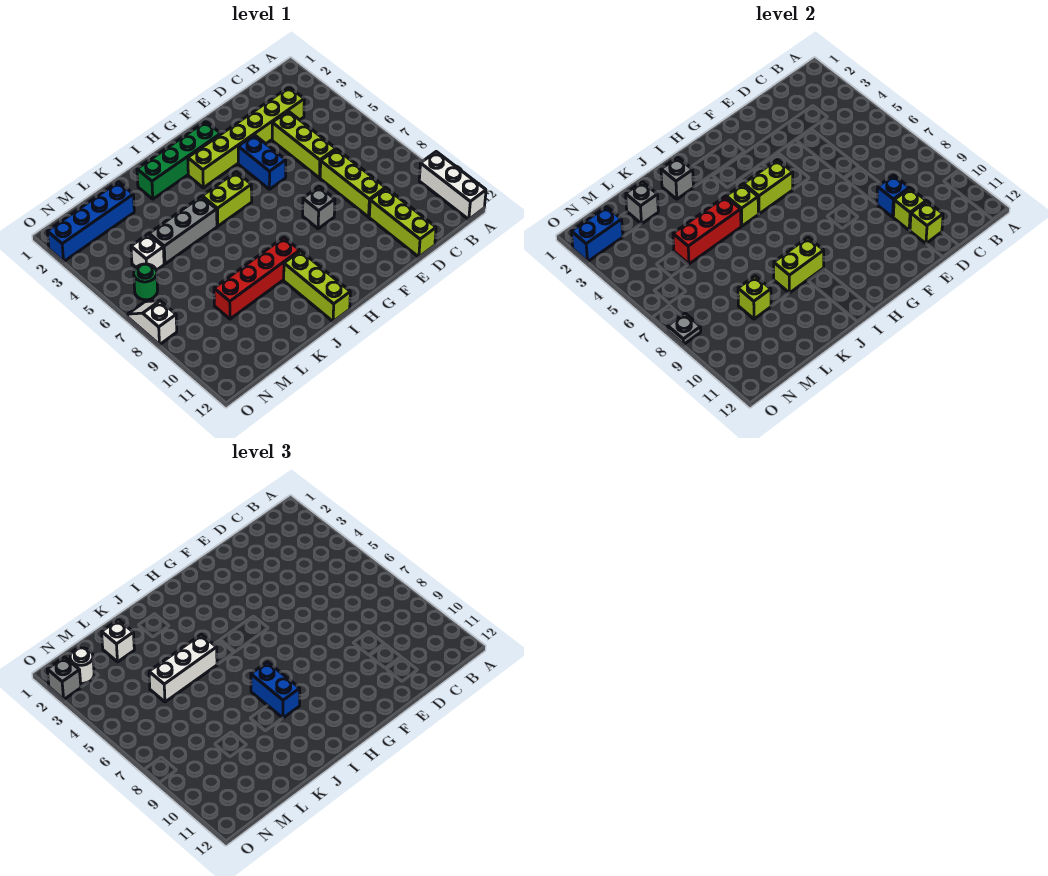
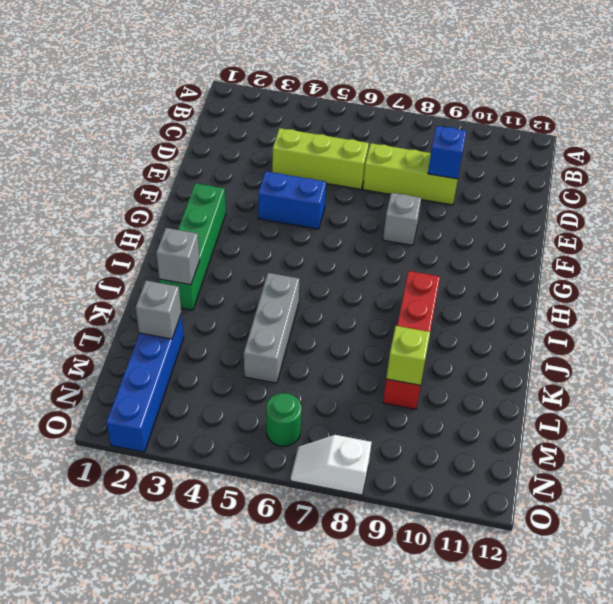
none -> white brick A10:A12 level 1
none -> lime brick C3:H3 level 1
none -> lime brick D10:D12 level 1
none -> lime brick H5:I5 level 1

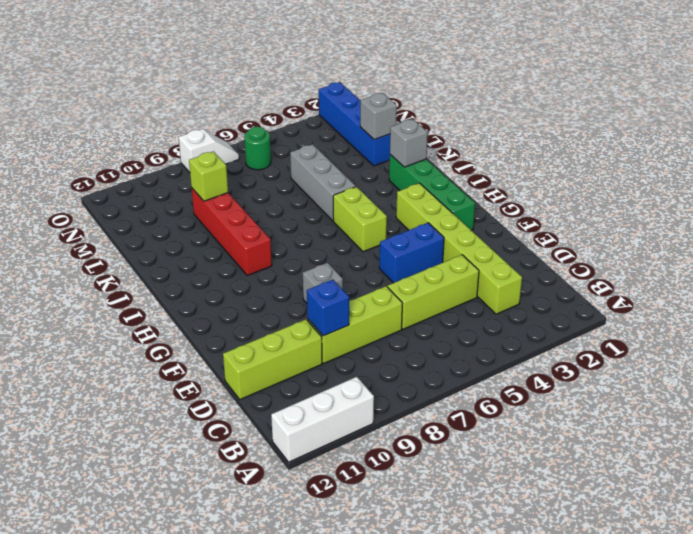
none -> lime brick I10:I12 level 1
none -> white brick M5 level 1
none -> lime brick D10 level 2
none -> lime brick D11 level 2

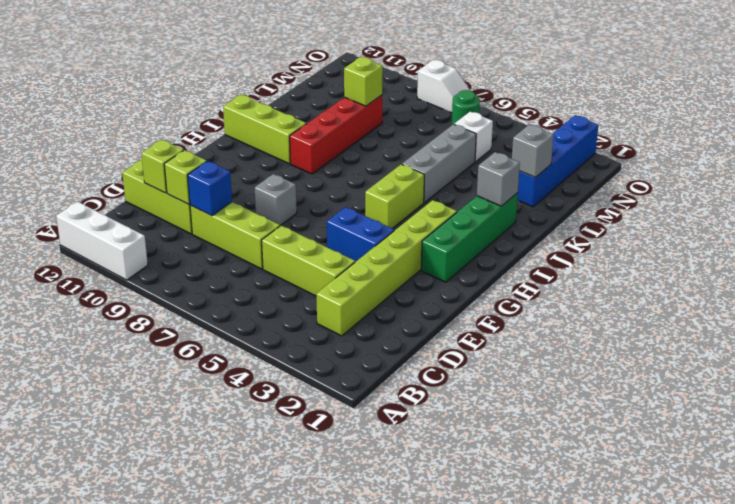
none -> lime brick G5:H5 level 2
none -> lime brick I5 level 2
none -> lime brick I9:J9 level 2
none -> red brick J5:L5 level 2

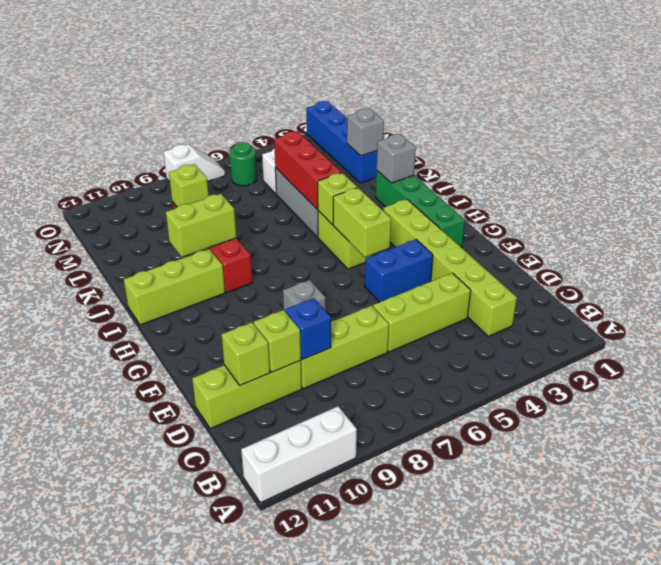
lime brick J9:J10 level 2 -> lime brick I9:J9 level 2
none -> blue brick N2:O2 level 2
none -> grey plate O8 level 2
none -> blue brick I8:I9 level 3
none -> white brick J5:L5 level 3

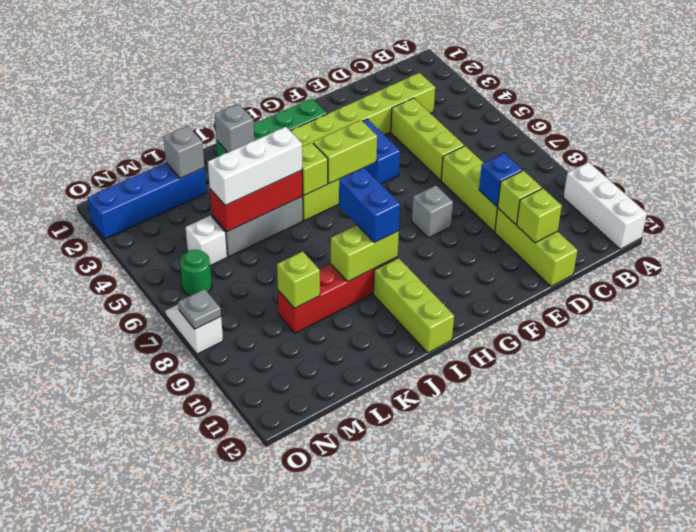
none -> blue brick N2:O2 level 2
none -> white brick L2 level 3
none -> white round brick N2 level 3
none -> grey brick O2 level 3

